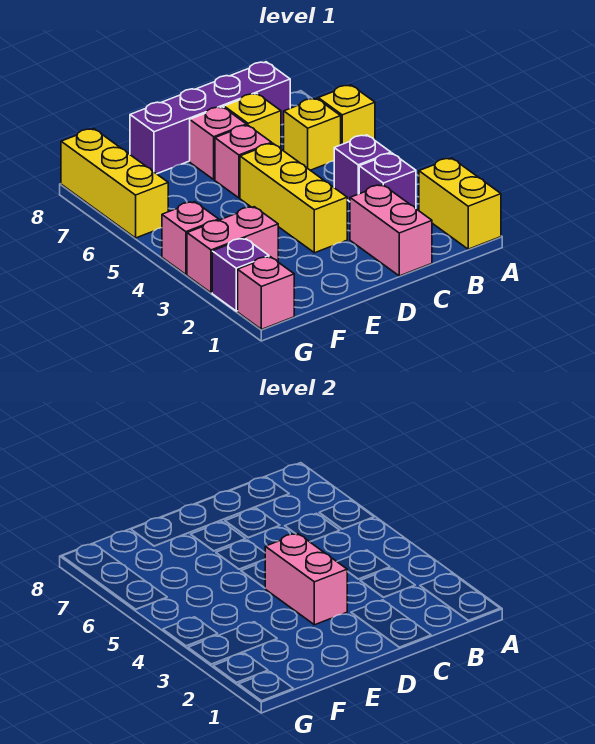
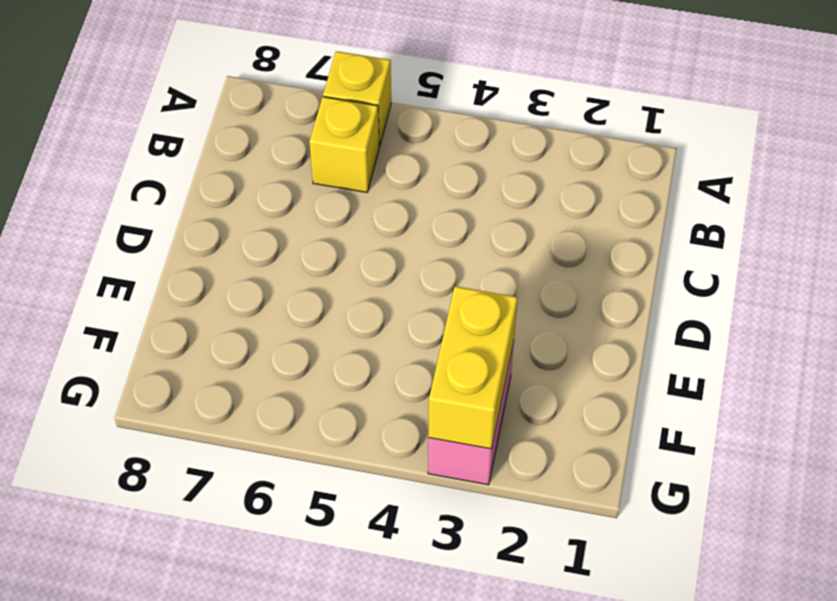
yellow brick F3:G3 level 2 -> yellow brick A1:A2 level 1
none -> purple brick B3 level 1
none -> purple brick B4 level 1
none -> purple brick B8:E8 level 1

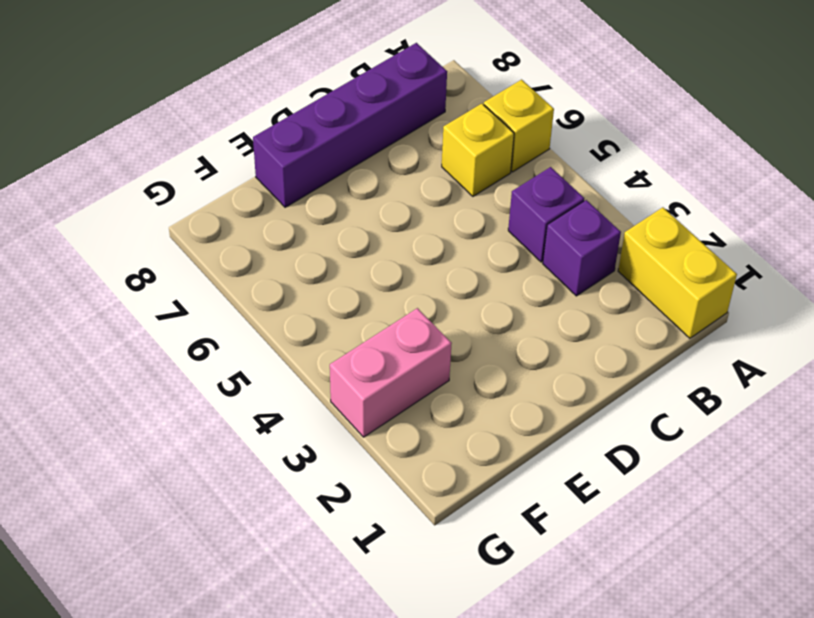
none -> pink brick C1:C2 level 1
none -> yellow brick C7 level 1
none -> yellow brick D3:D5 level 1

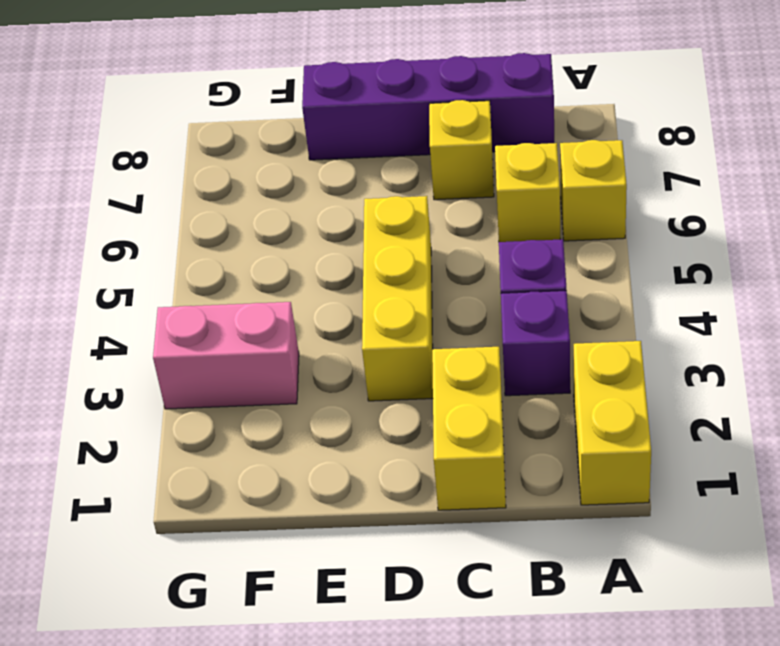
yellow brick C1:C2 level 1 -> pink brick C1:C2 level 1
none -> pink brick D6 level 1
none -> pink brick D7 level 1
none -> pink brick G1 level 1

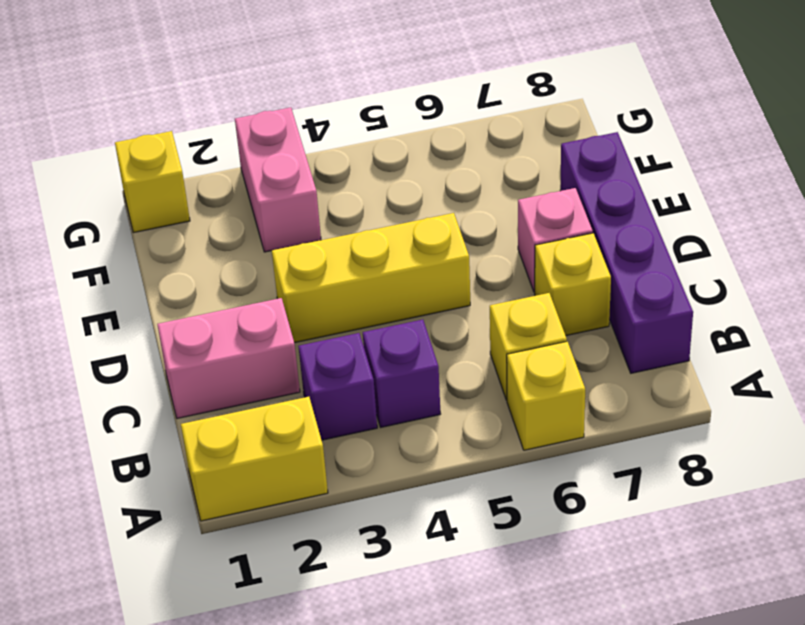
yellow brick G1 level 1 -> pink brick G1 level 1
none -> pink brick D6 level 1
none -> purple brick G2 level 1
none -> pink brick G4 level 1

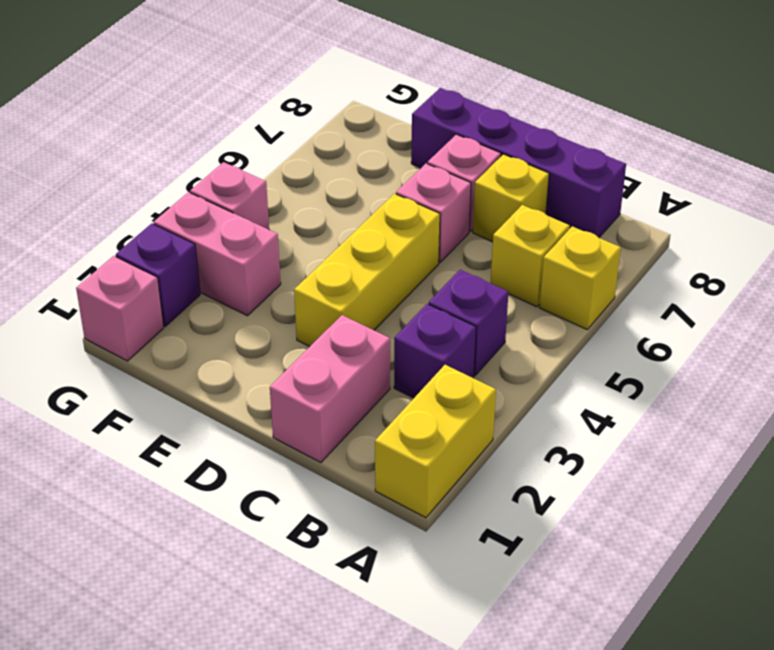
none -> yellow brick G6:G8 level 1
none -> pink brick D3:D4 level 2

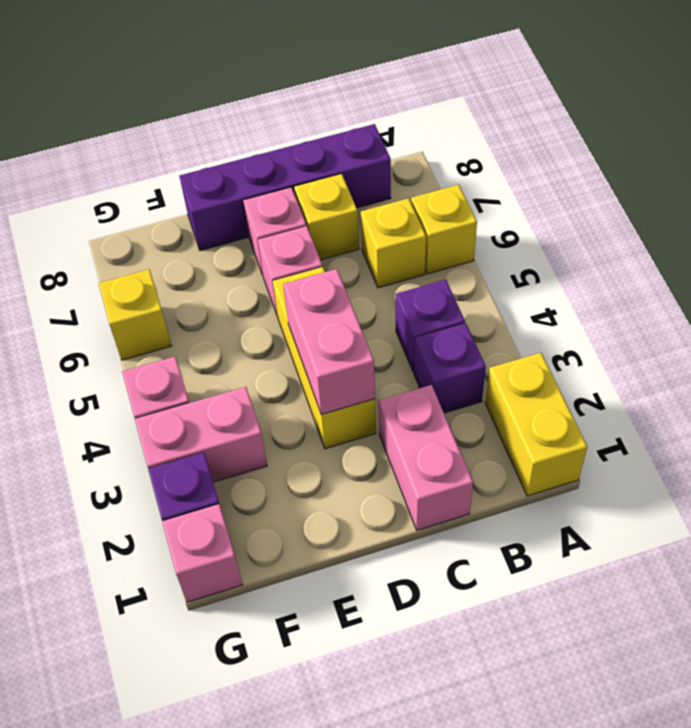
yellow brick G6 level 1 -> yellow brick G6:G8 level 1

